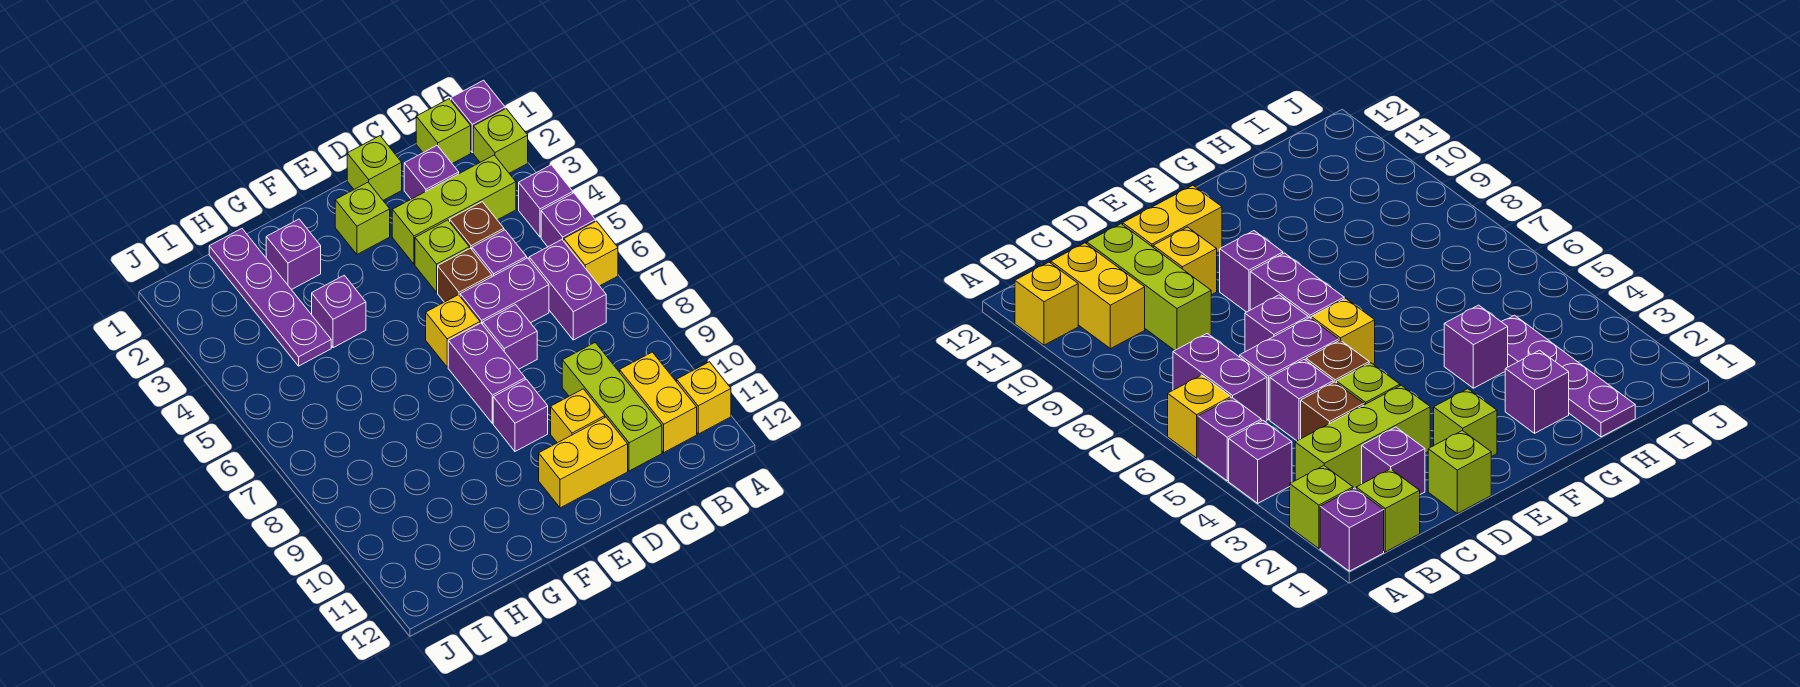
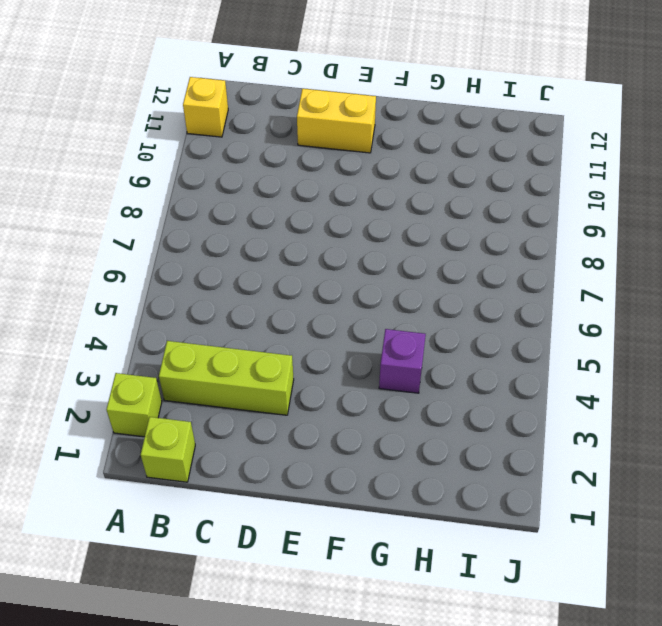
none -> purple brick A1 level 1
none -> purple brick A4 level 1
none -> purple brick A5 level 1

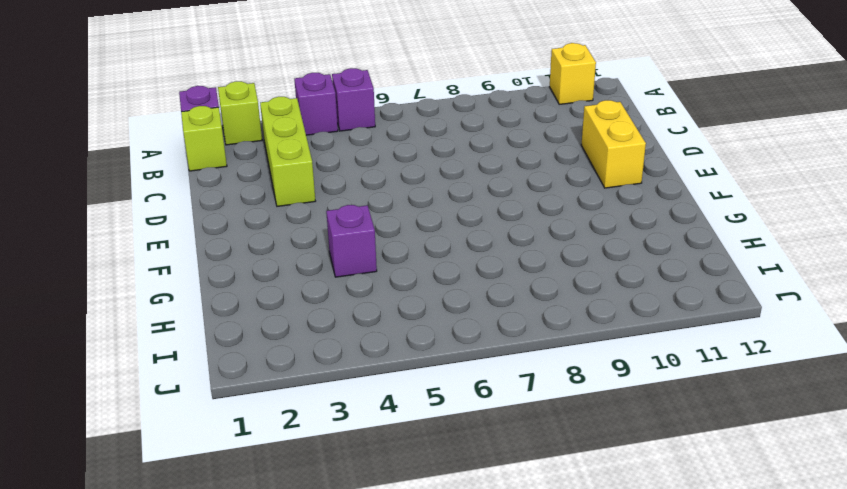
none -> yellow brick A6 level 1
none -> purple brick B6:B7 level 1
none -> yellow brick B10:B11 level 1

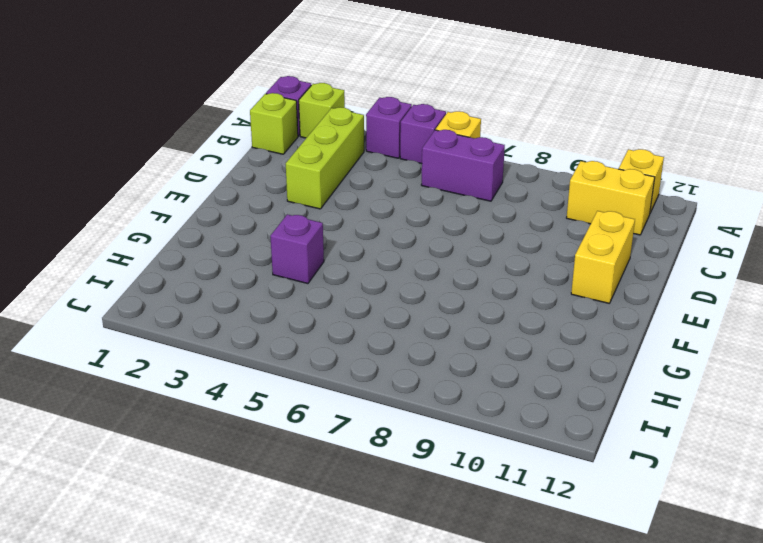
none -> purple brick C2 level 1
none -> brown brick C4 level 1
none -> purple brick C5 level 1

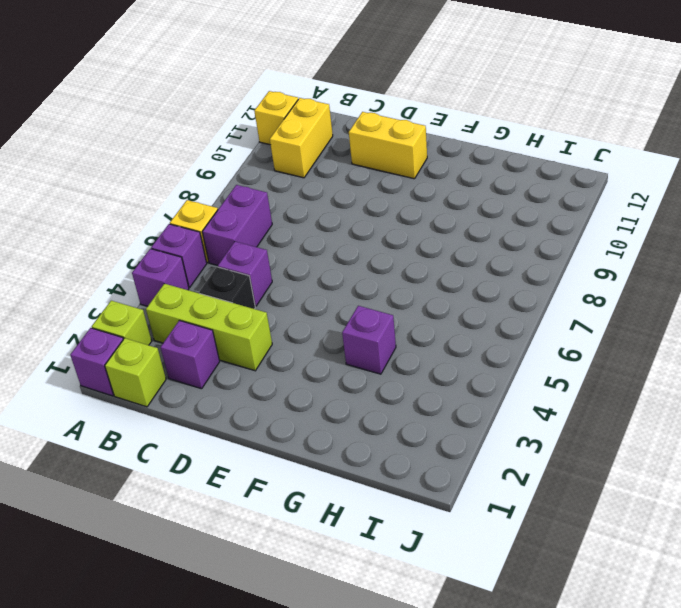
black brick C4 level 1 -> brown brick C4 level 1
none -> purple brick C6:D6 level 1
none -> lime brick C9:C11 level 1
none -> lime brick D1 level 1

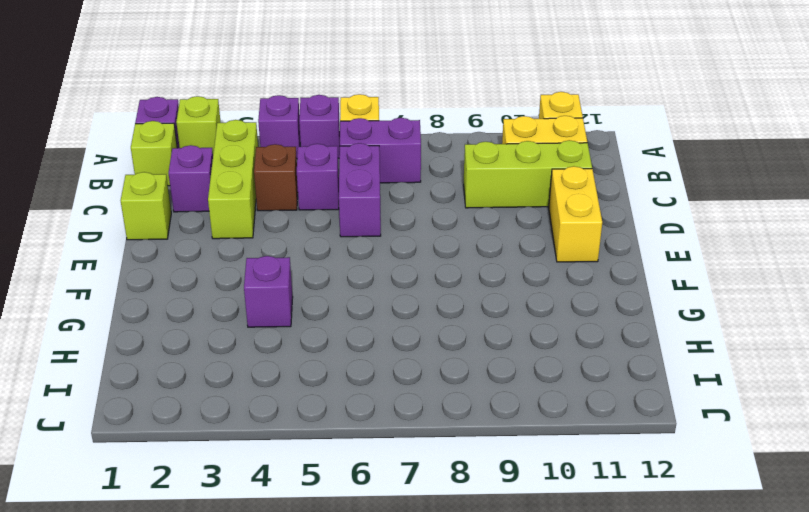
none -> lime brick D4 level 1
none -> brown brick D5 level 1
none -> purple brick D7 level 1

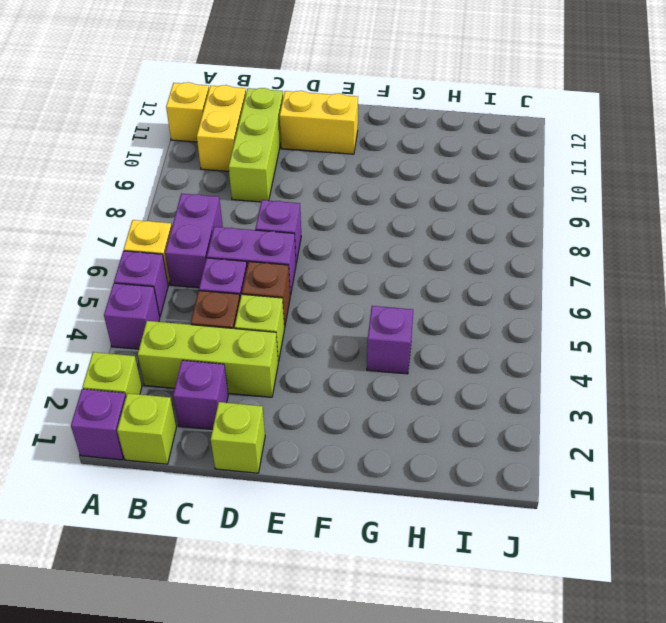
none -> yellow brick D10 level 1
none -> lime brick E2 level 1
none -> yellow brick E6 level 1

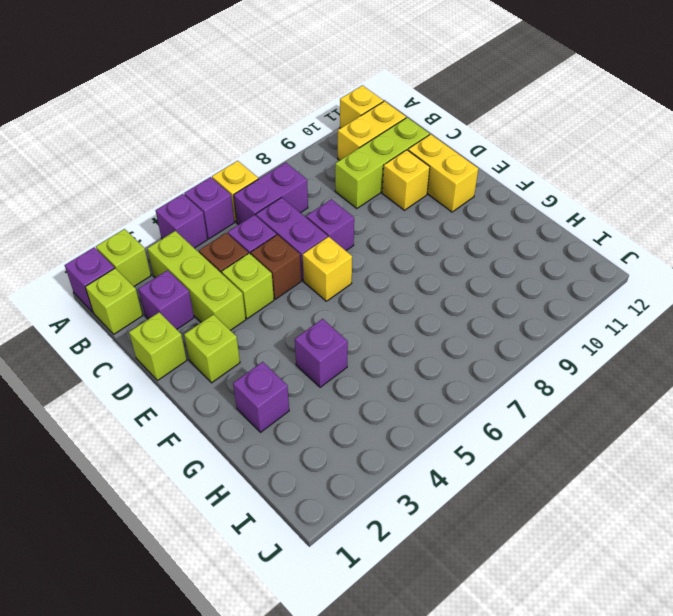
none -> purple brick E7:E8 level 1
none -> purple brick E9 level 1
none -> purple plate H1:H4 level 1

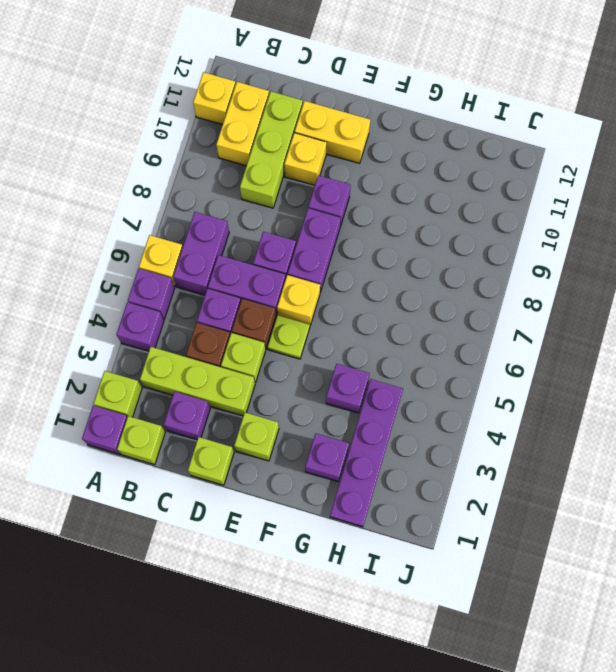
lime plate E5 level 1 -> none

